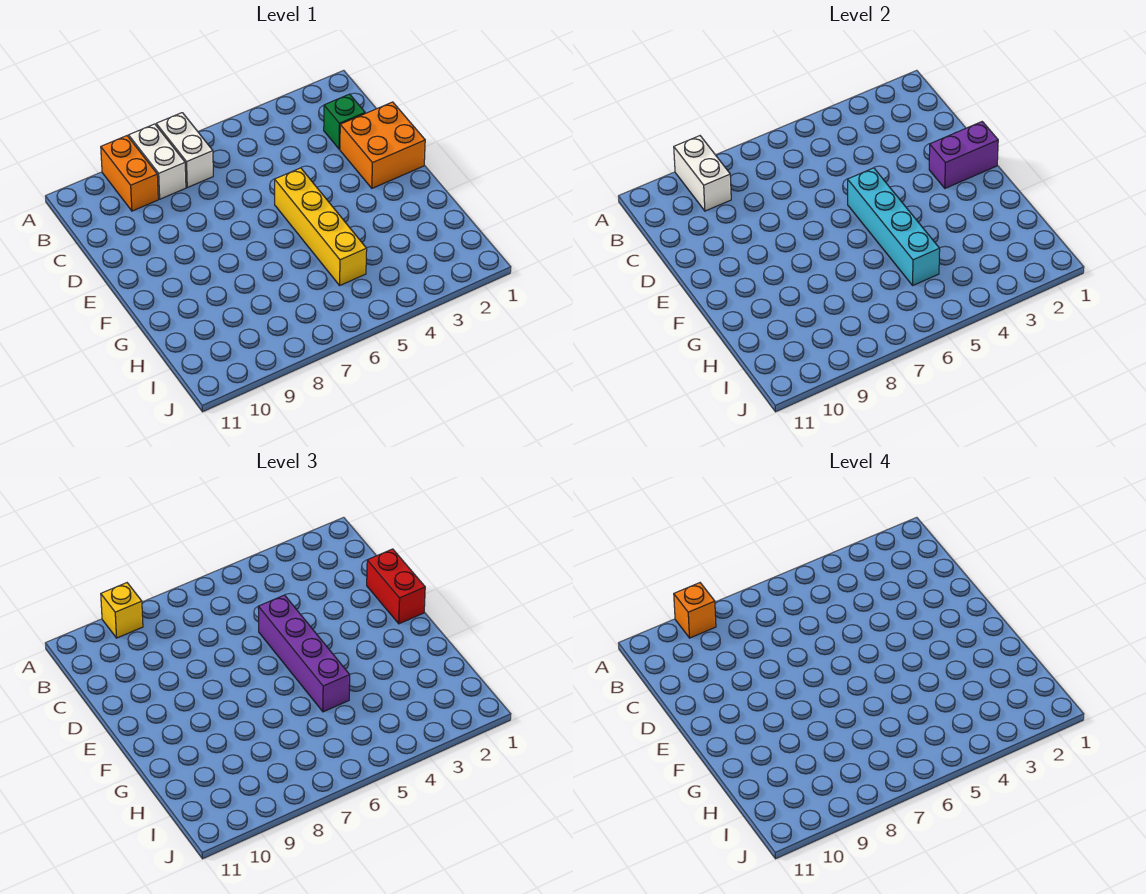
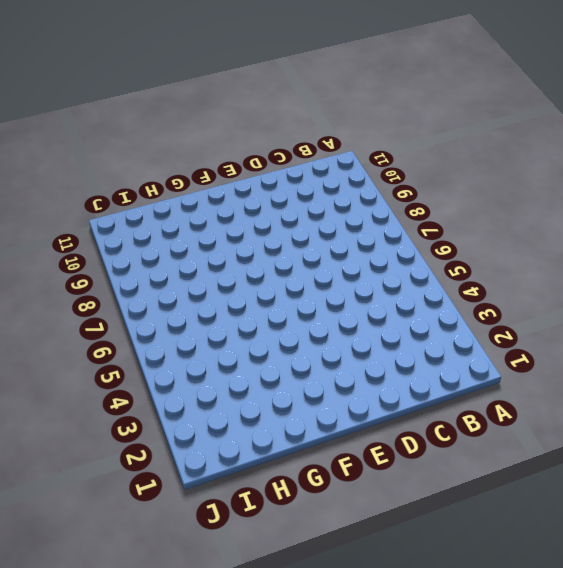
none -> white brick A7:B7 level 1
none -> white brick A8:B8 level 1
none -> orange brick A9:B9 level 1

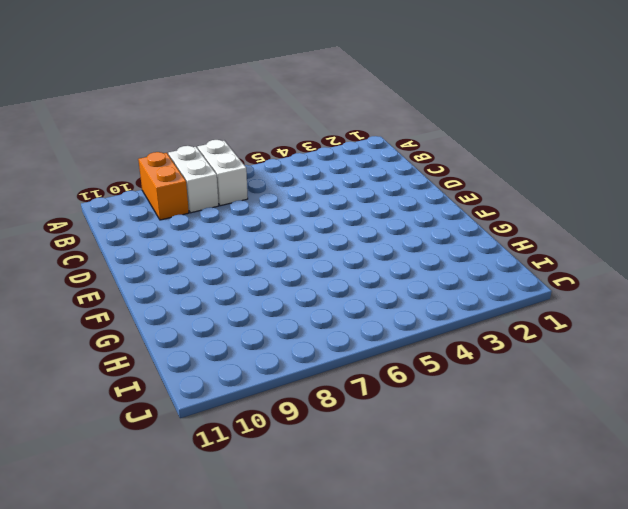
none -> green brick C2 level 1
none -> orange brick D1:E2 level 1
none -> yellow brick E5:H5 level 1

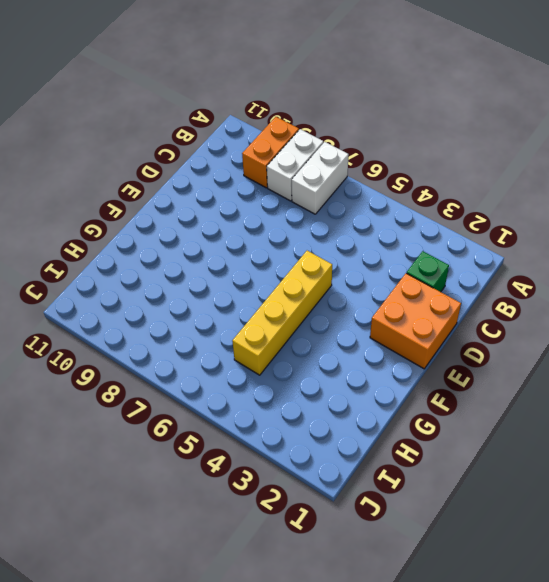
none -> white brick A9:B9 level 2
none -> purple brick E1:E2 level 2
none -> cyan brick E5:H5 level 2

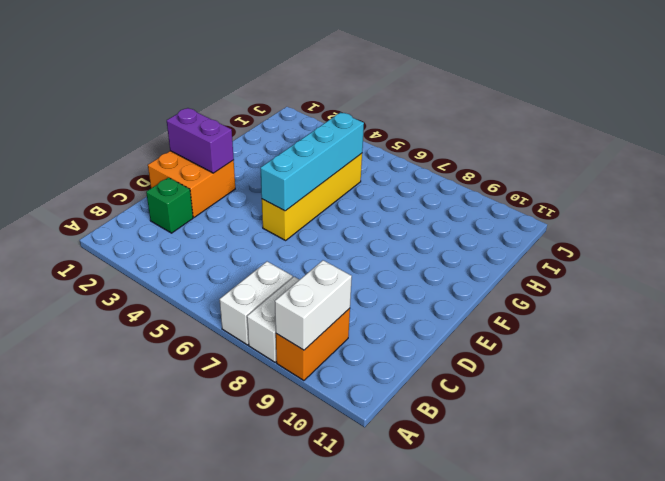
none -> yellow brick A9 level 3
none -> red brick D1:E1 level 3
none -> purple brick D5:G5 level 3

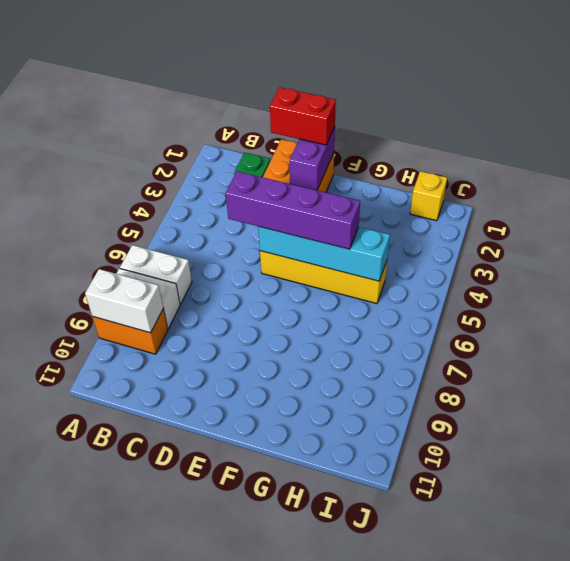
yellow brick I1 level 1 -> yellow brick A9 level 3
none -> orange brick A9 level 4

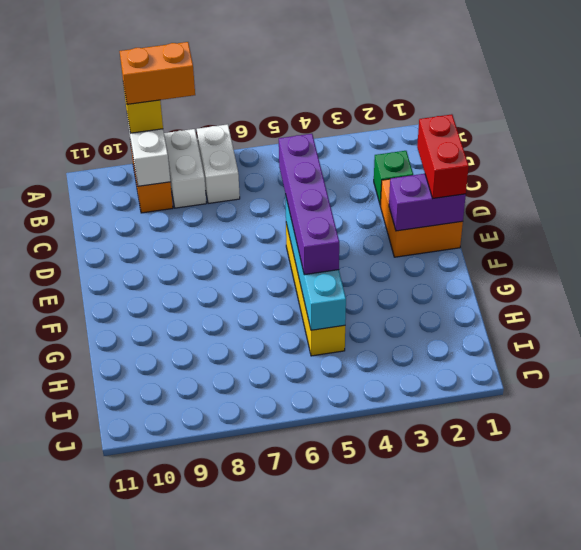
orange brick A8:A9 level 4 -> orange brick A9 level 4

